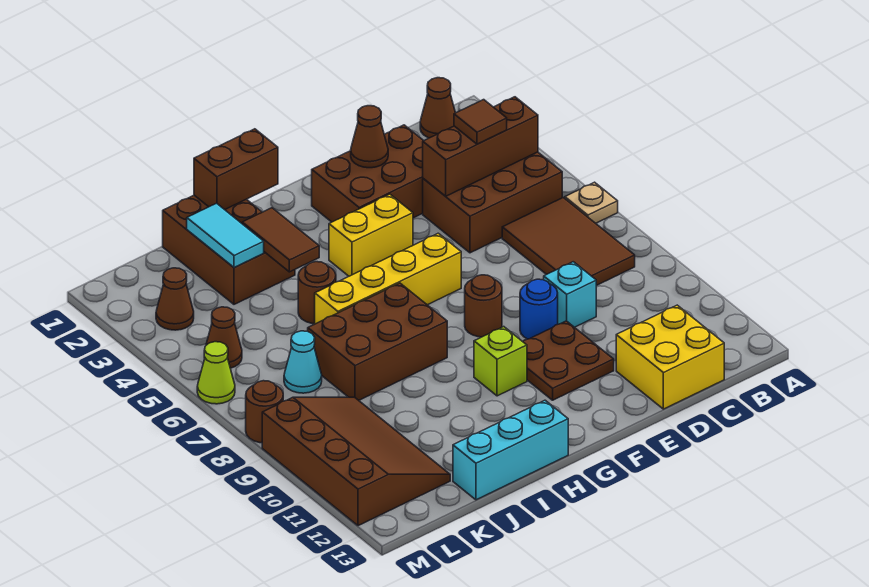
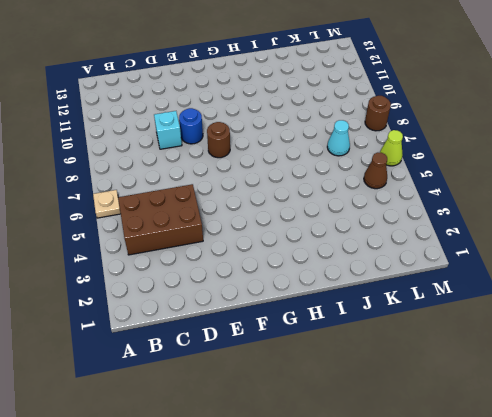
none -> brown cone B1 level 1
none -> brown tile B6:C8 level 1
none -> yellow brick C12:D13 level 1

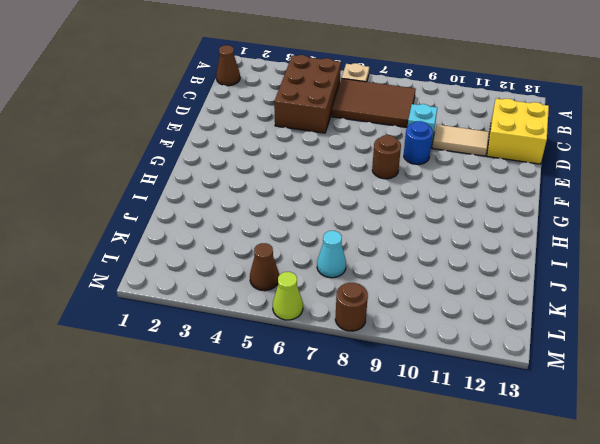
tan tile D10:D11 level 1 -> none
none -> brown brick D2:F3 level 1
none -> brown plate E10:F11 level 1
none -> yellow brick F4:G4 level 1

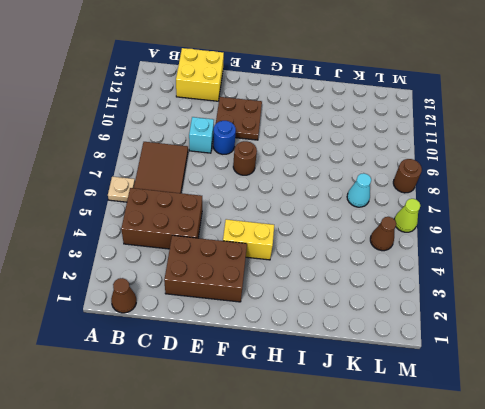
none -> yellow brick F6:I6 level 1
none -> lime brick G10 level 1
none -> brown brick H7:J8 level 1

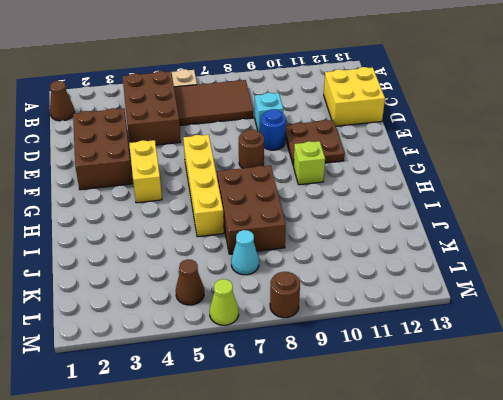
none -> cyan brick H13:J13 level 1
none -> brown brick I1:J3 level 1
none -> brown round brick I5 level 1

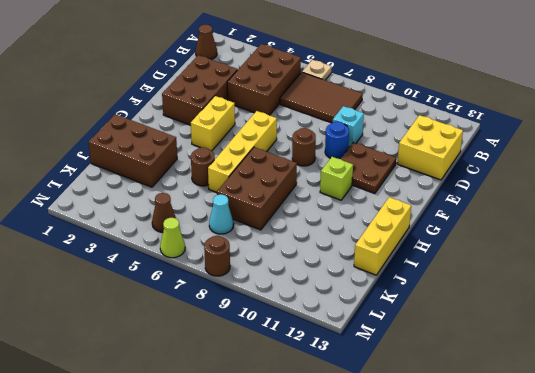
yellow brick H13:J13 level 1 -> cyan brick H13:J13 level 1
none -> brown slope K9:M12 level 1 top M
none -> brown cone L3 level 1
none -> brown brick B4:D4 level 2

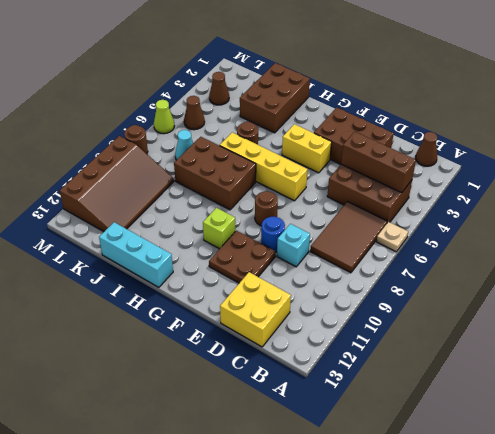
none -> brown cone E2 level 2
none -> brown brick H1:I1 level 2
none -> brown tile I3:I4 level 2

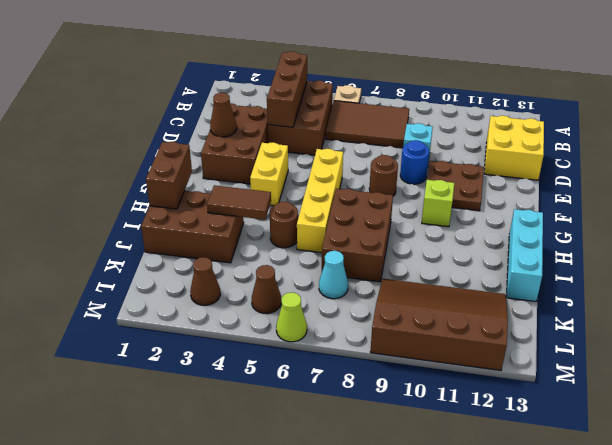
none -> brown cone B1 level 1
none -> brown round brick M8 level 1
none -> cyan tile J2:J3 level 2

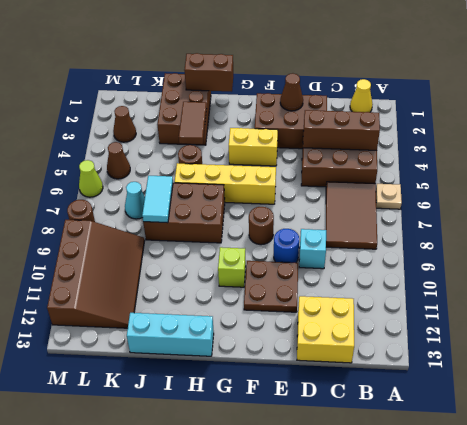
yellow cone B1 level 1 -> brown cone B1 level 1
cyan tile J7:J8 level 2 -> cyan tile J2:J3 level 2
none -> brown tile C4 level 3

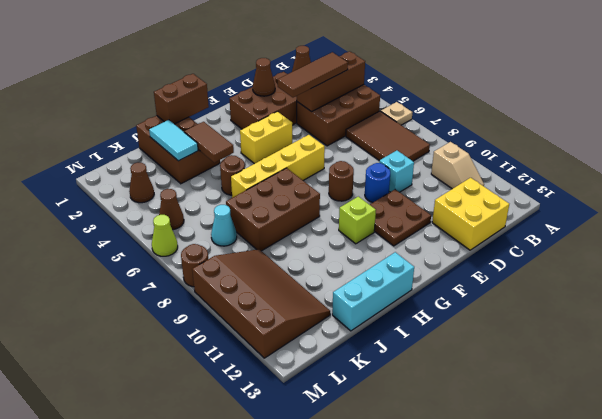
tan slope B10:B11 level 1 top 10 -> none
brown tile C4:E4 level 3 -> brown tile C4 level 3

